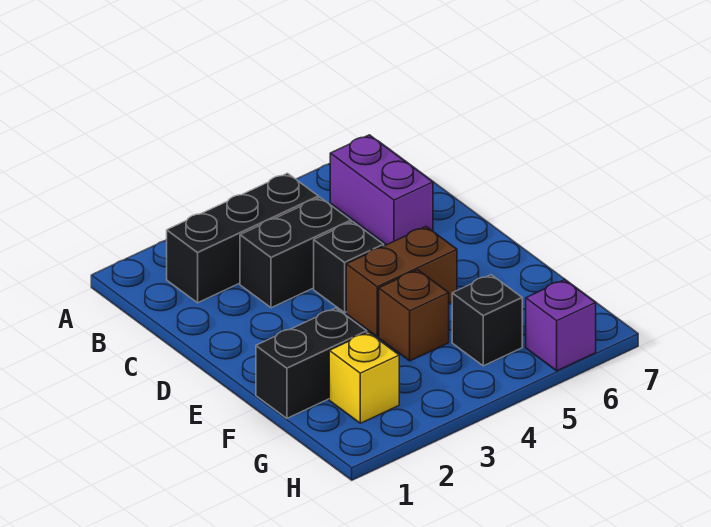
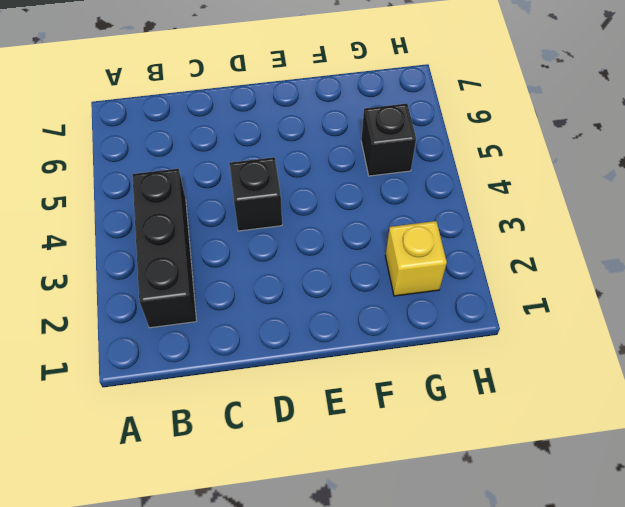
none -> purple brick B6:C6 level 1
none -> black brick C3:C4 level 1

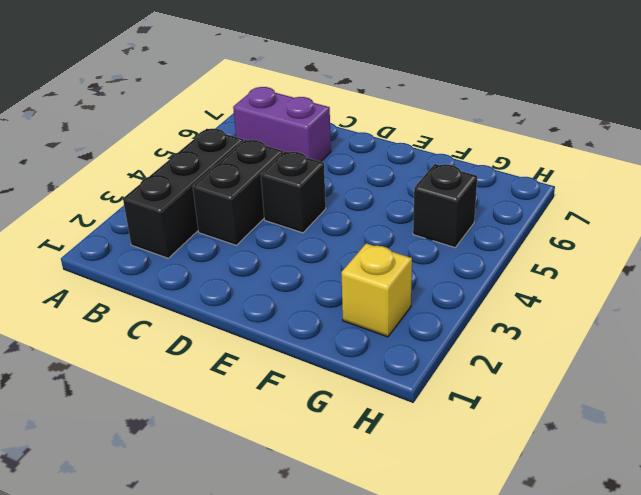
none -> brown brick E4:E5 level 1
none -> black brick F1:F2 level 1

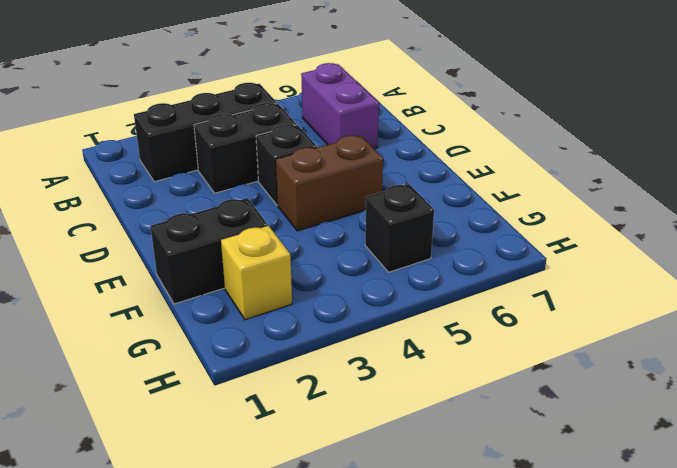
none -> brown brick F4 level 1
none -> purple brick H6 level 1

